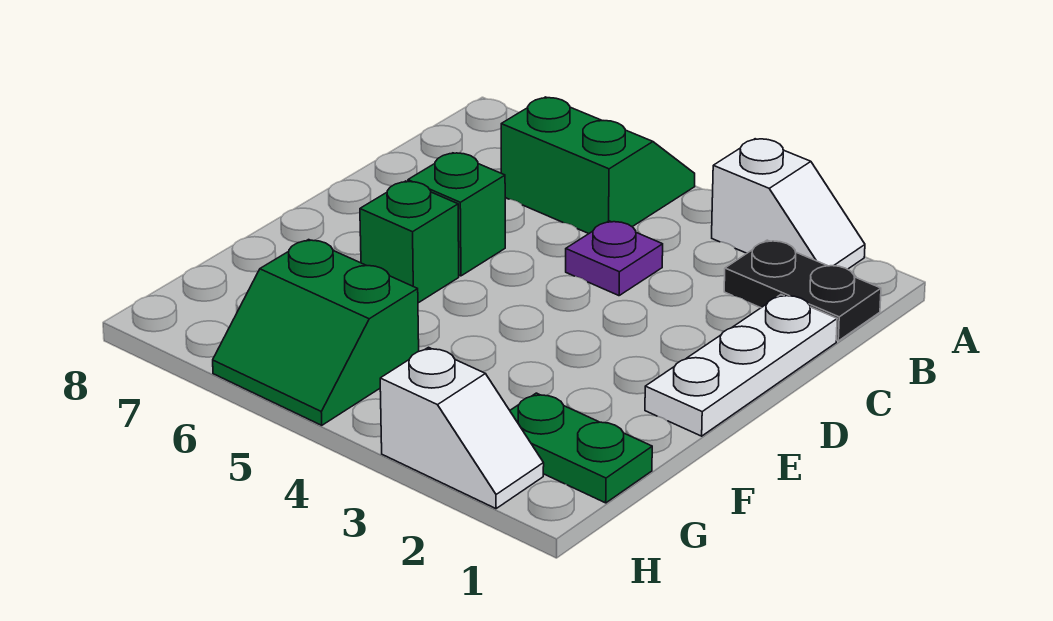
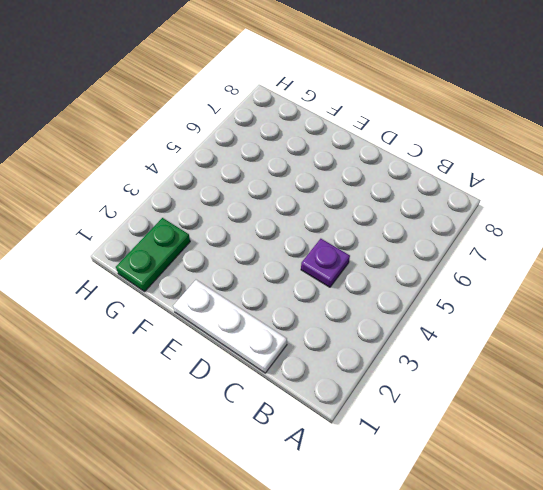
none -> white slope A2:A3 level 1 top 3
none -> green slope A5:B6 level 1 top B

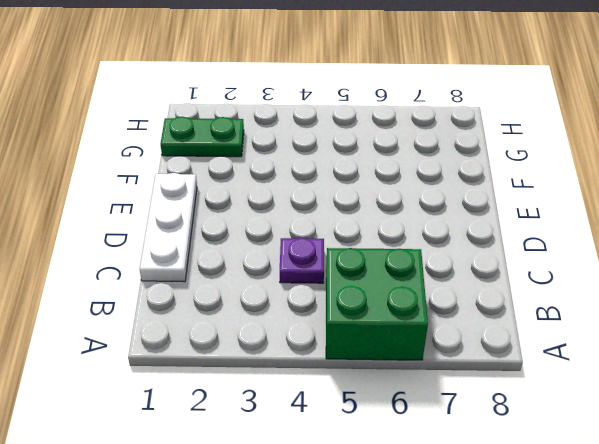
green brick A5:B6 level 1 -> green slope A5:B6 level 1 top B
none -> white slope A2:A3 level 1 top 3
none -> black plate B1:B2 level 1

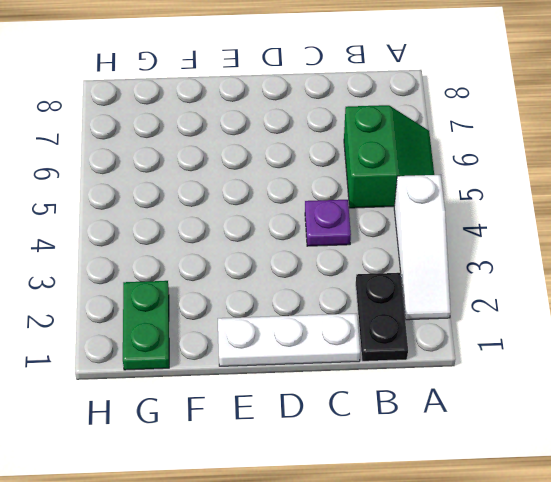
white slope A2:A4 level 1 top 4 -> white slope A2:A3 level 1 top 3
none -> green brick D6 level 1
none -> green brick E6 level 1

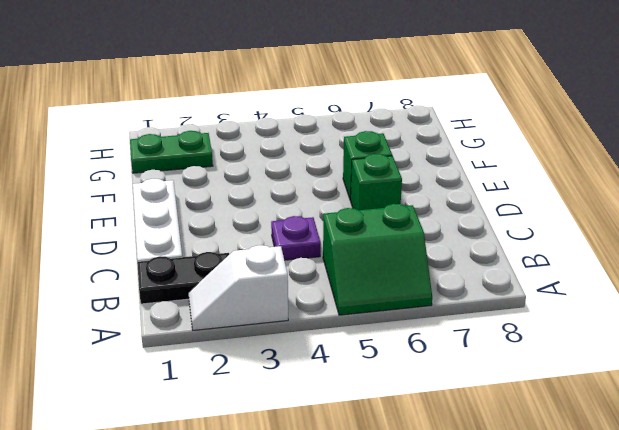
none -> green slope G5:H6 level 1 top G
none -> white slope H2:H3 level 1 top 3

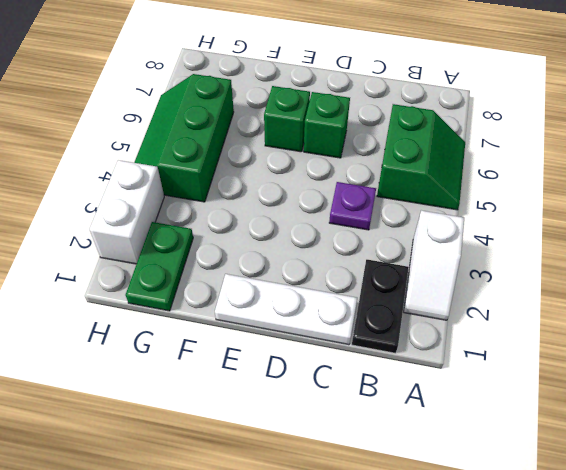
green slope G4:H6 level 1 top G -> green slope G5:H6 level 1 top G
white brick H2:H3 level 1 -> white slope H2:H3 level 1 top 3

